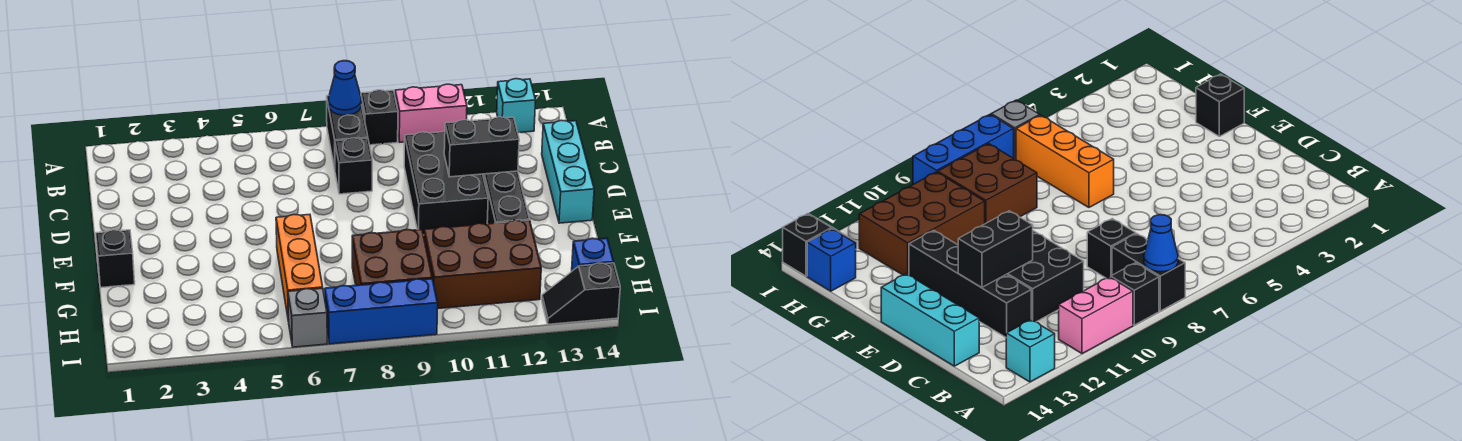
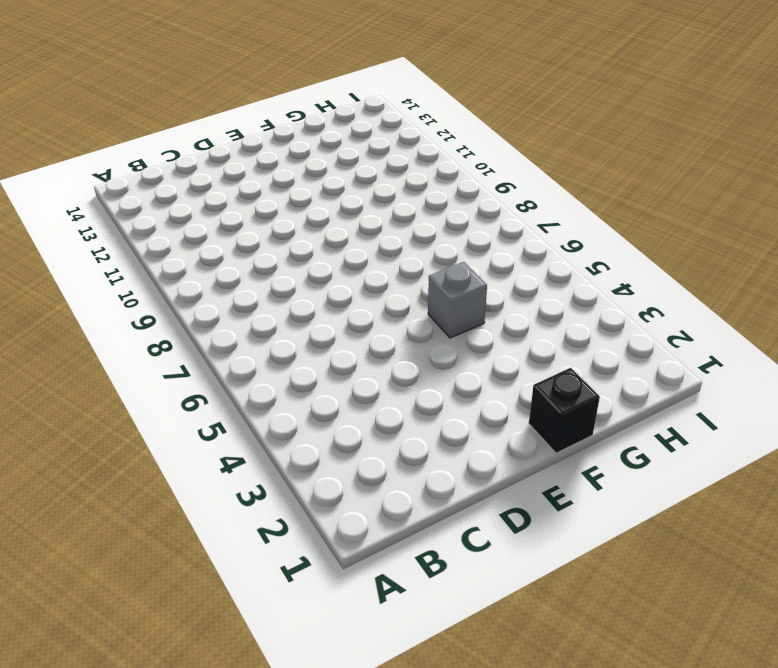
grey brick F5 level 1 -> grey brick I6 level 1
none -> black brick A8:B8 level 1
none -> black brick A9 level 1
none -> pink brick A10:A11 level 1

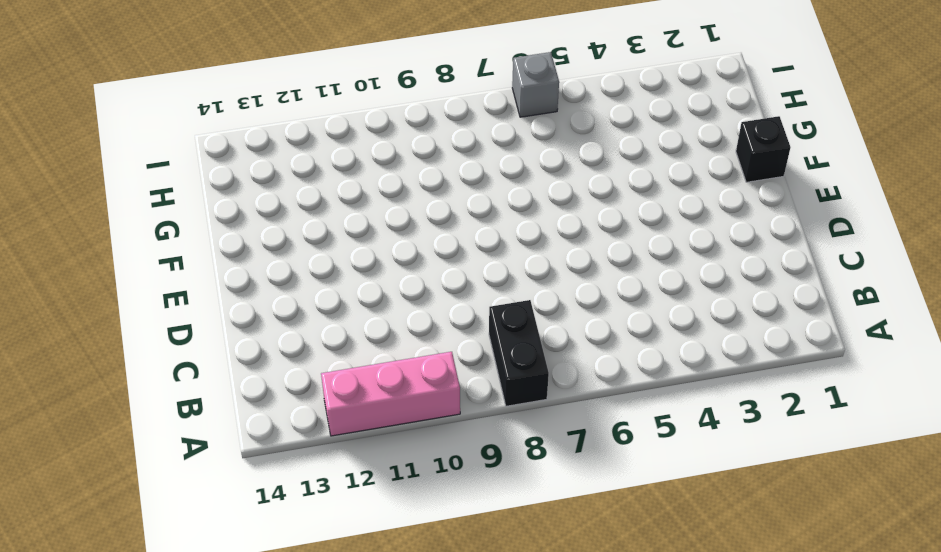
pink brick A10:A12 level 1 -> pink brick A10:A11 level 1
none -> black brick A9 level 1
none -> cyan brick A13 level 1
none -> black brick C8 level 1

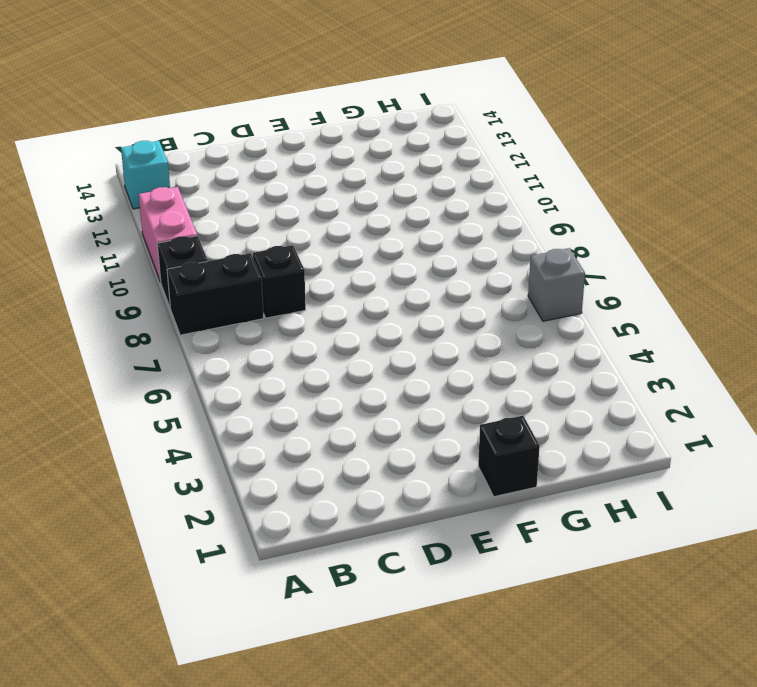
none -> black brick C10:E11 level 1
none -> black brick C12:F12 level 1
none -> cyan brick C14:E14 level 1

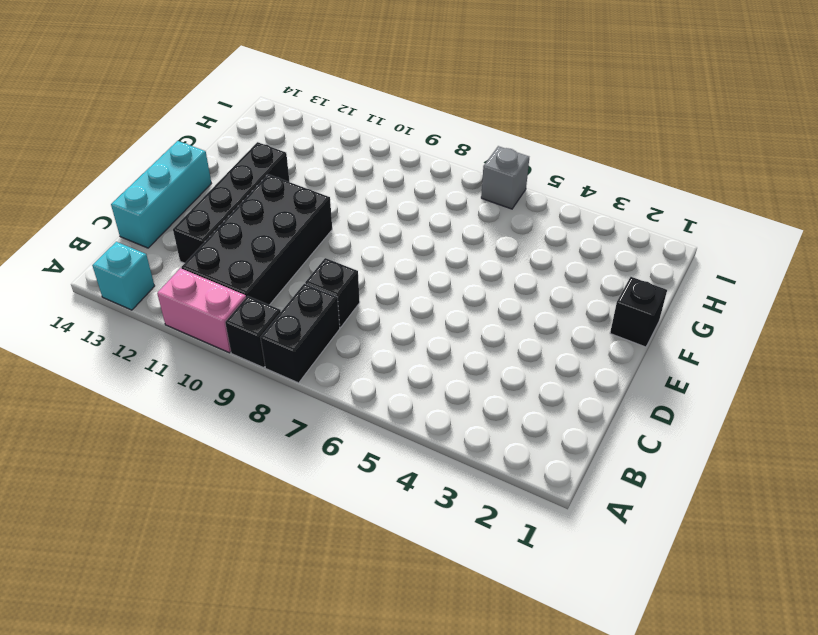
black brick B10:E11 level 1 -> black brick C10:E11 level 1
none -> orange brick F6:H6 level 1
none -> brown brick G8:H9 level 1
none -> brown brick G10:H12 level 1

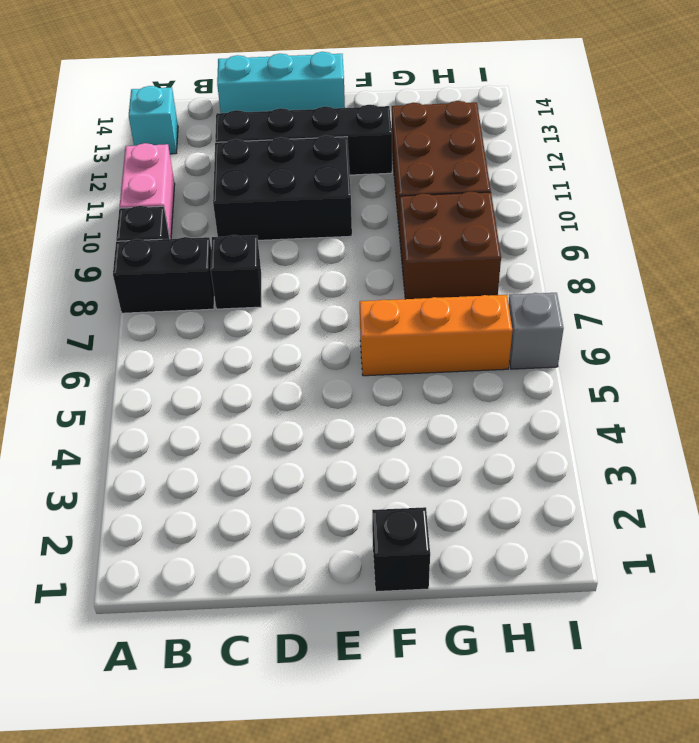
none -> blue brick H14 level 1
none -> blue brick I7:I9 level 1
none -> black slope I13:I14 level 1 top 14

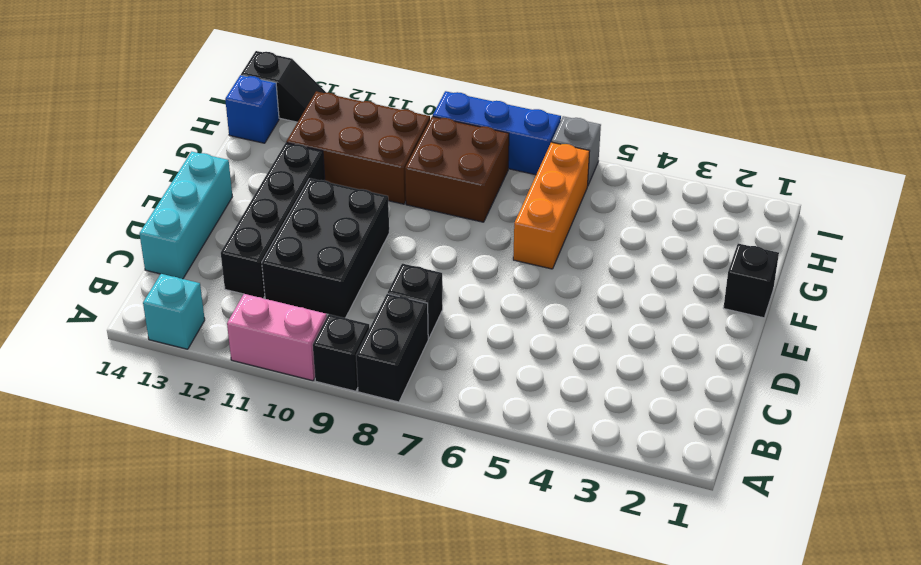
none -> blue cone A8 level 2
none -> black brick D11:D12 level 2

